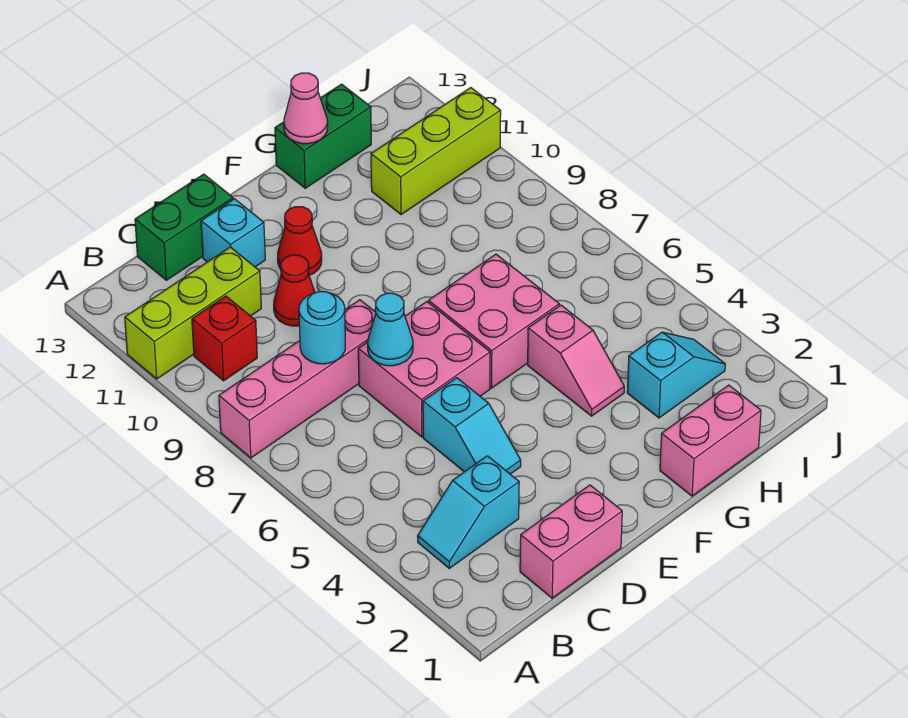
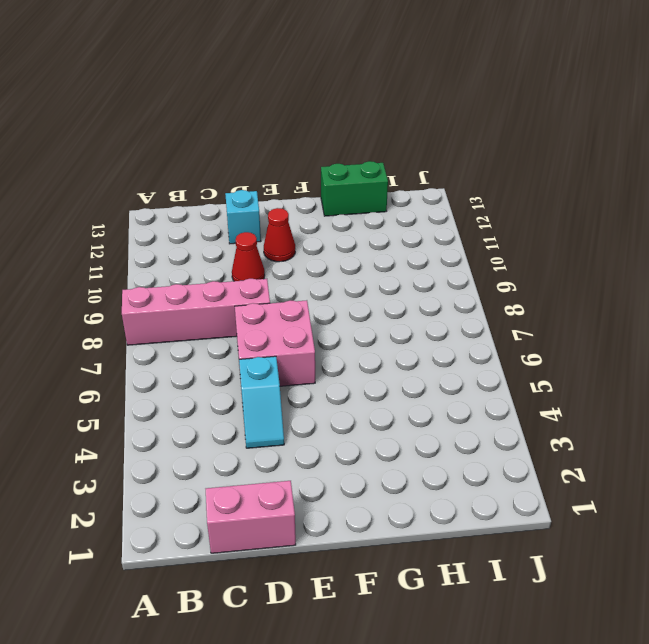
none -> lime brick A11:C11 level 1
none -> cyan slope B3:C3 level 1 top C
none -> red brick B10 level 1

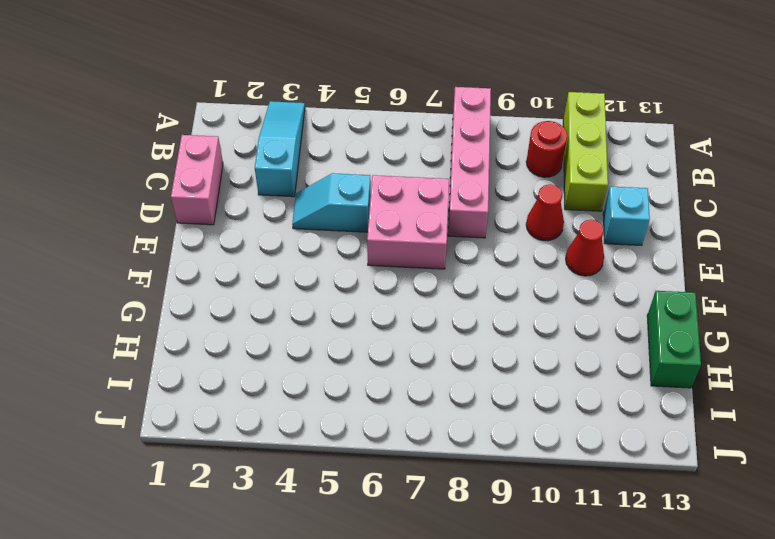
cyan slope A3:C3 level 1 top C -> cyan slope B3:C3 level 1 top C
red round brick B10 level 1 -> red brick B10 level 1
none -> green brick C13:D13 level 1
none -> pink brick F6:G7 level 1
none -> pink brick G1:H1 level 1

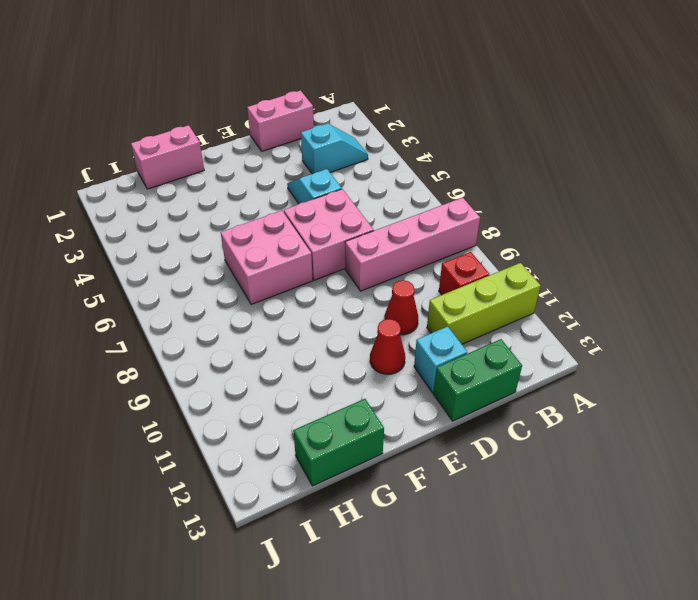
none -> pink slope G4:G5 level 1 top 5
none -> cyan slope H3:I3 level 1 top H
none -> lime brick H11:J11 level 1

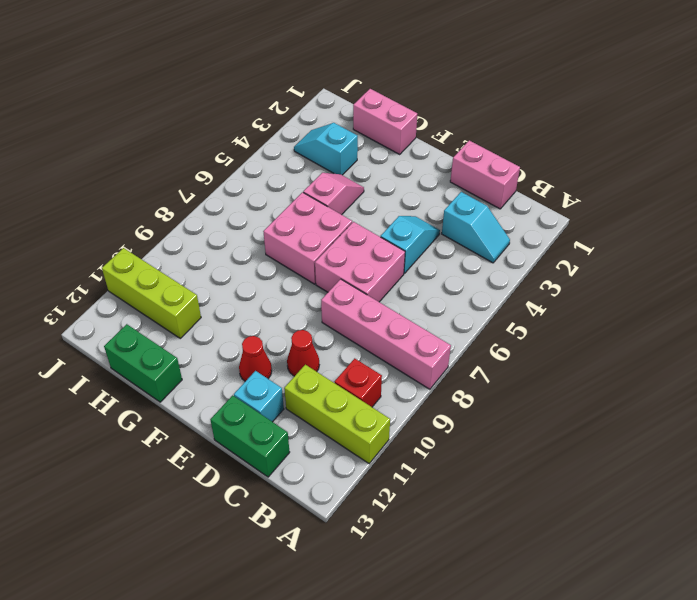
none -> cyan round brick C8 level 2
none -> cyan cone D7 level 2
none -> pink cone G13 level 2

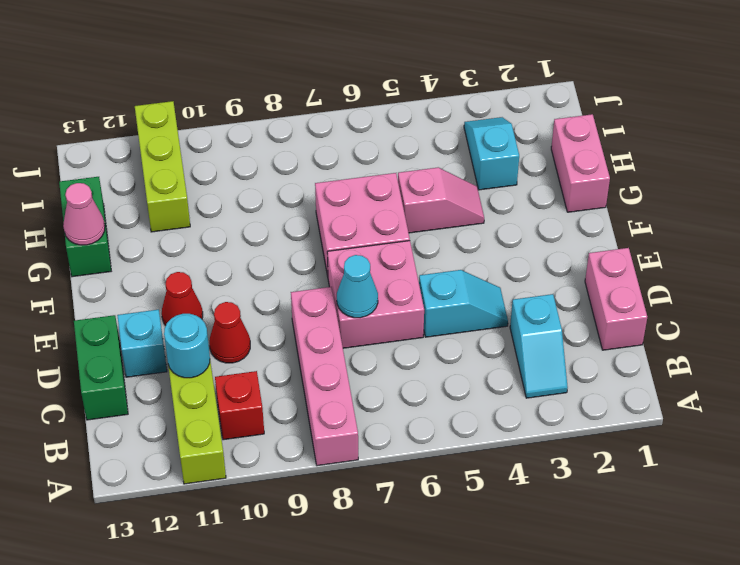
cyan round brick C11 level 2 -> cyan round brick C8 level 2

